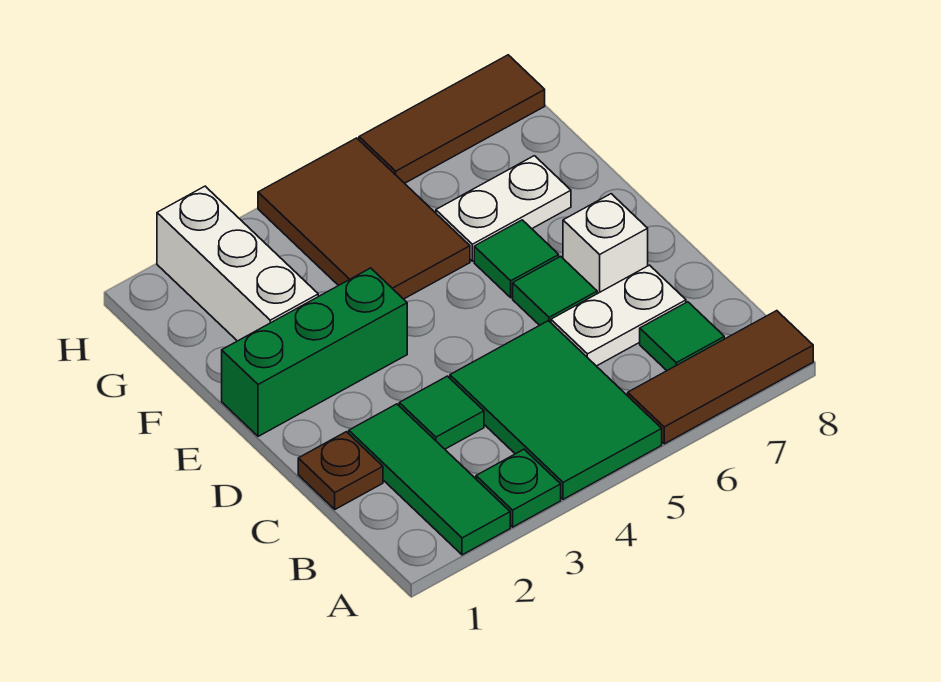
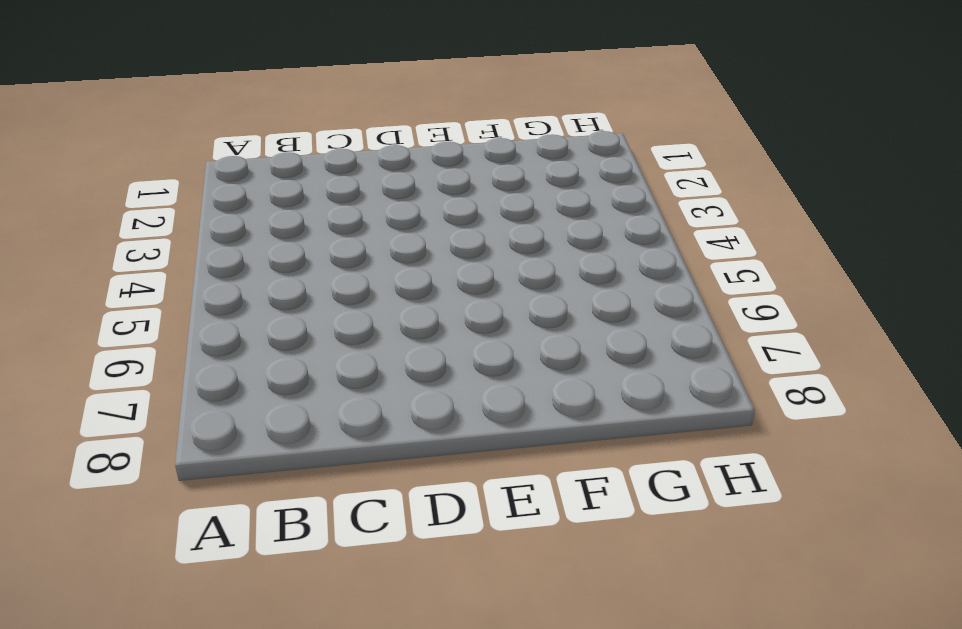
none -> green tile A2:C2 level 1
none -> green plate A3 level 1
none -> green tile A4:C5 level 1

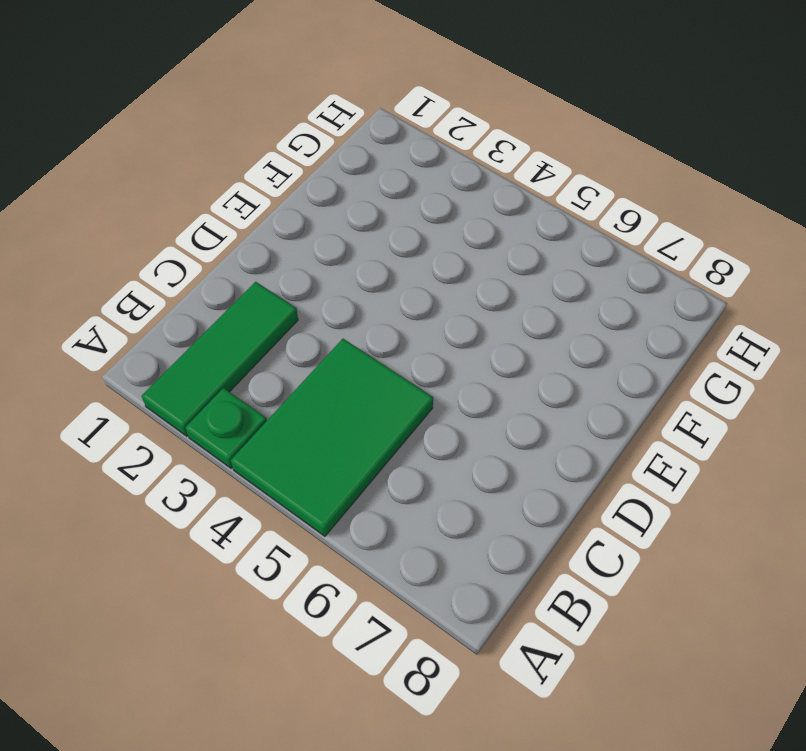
none -> brown tile A6:A8 level 1
none -> green tile B7 level 1
none -> brown plate C1 level 1

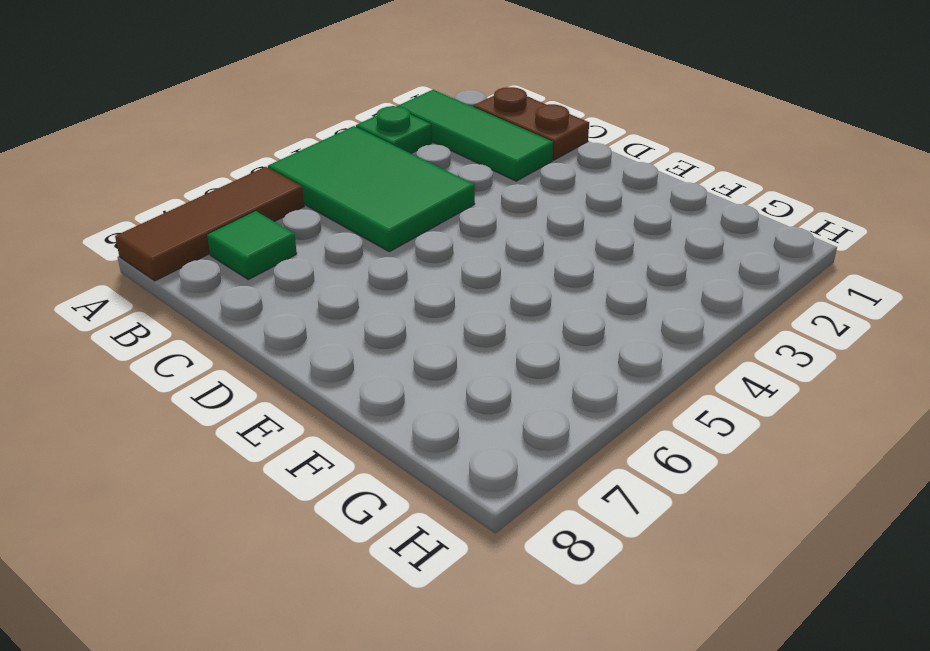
brown plate B1:C1 level 1 -> brown plate C1 level 1
none -> green tile C3 level 1
none -> white plate C6:C7 level 1
none -> green tile D6 level 1

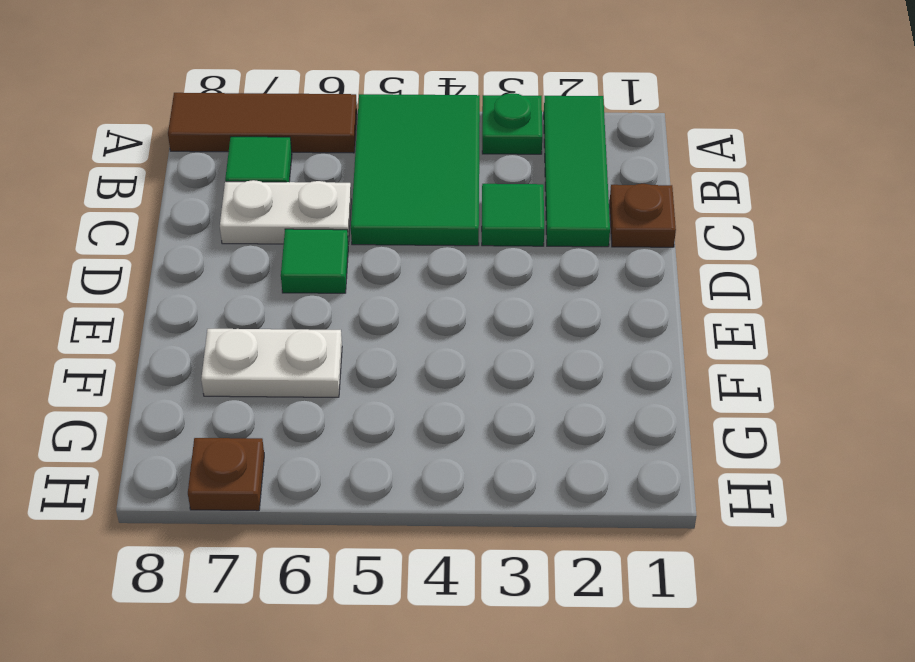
brown plate H7 level 1 -> brown tile H6:H8 level 1
none -> white brick D7 level 1
none -> green brick E1:E3 level 1
none -> green tile E6 level 1

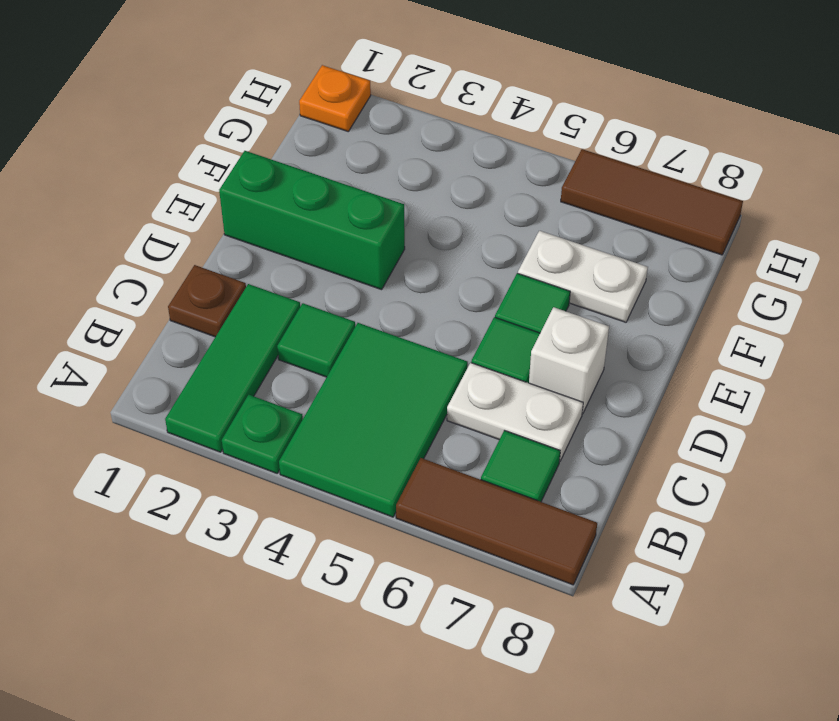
orange plate H1 level 1 -> none
none -> white brick F2:H2 level 1
none -> brown tile F4:H5 level 1

